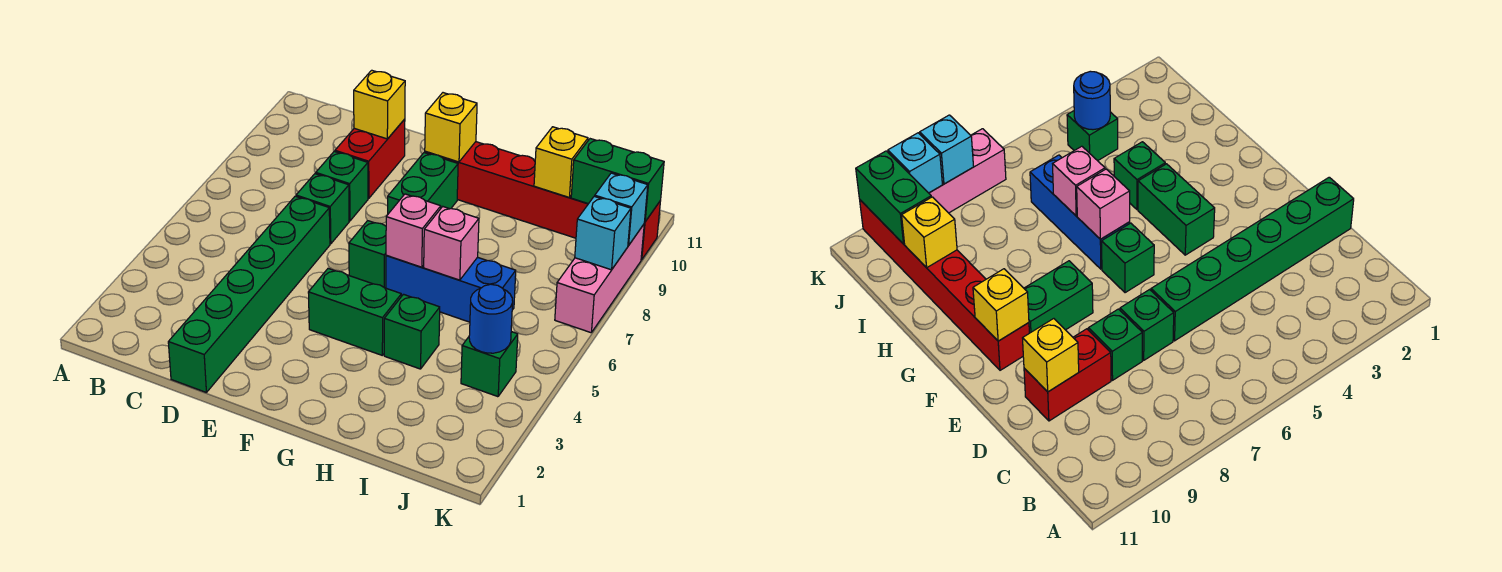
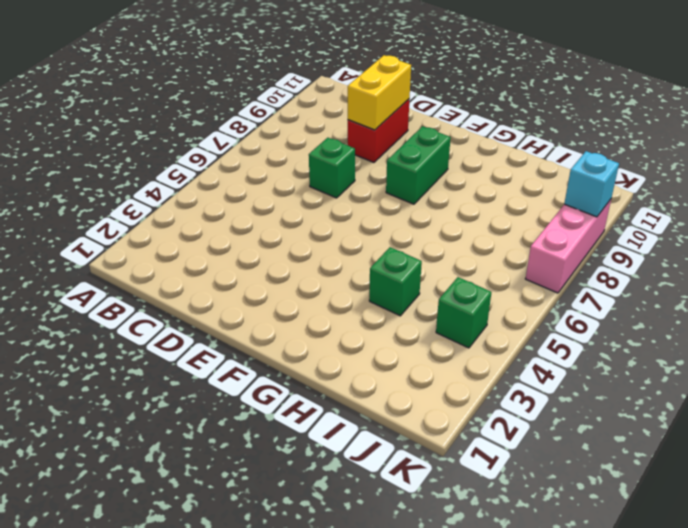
yellow brick D9:D10 level 2 -> yellow brick D10 level 2
none -> green brick D1:D6 level 1
none -> green brick D8 level 1
none -> green brick F4:G4 level 1

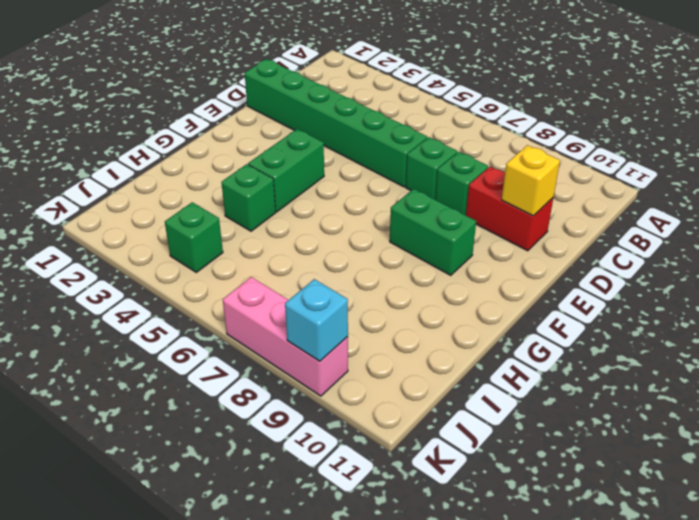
none -> green brick F6 level 1
none -> red brick F10:K10 level 1
none -> blue brick G6:I6 level 1

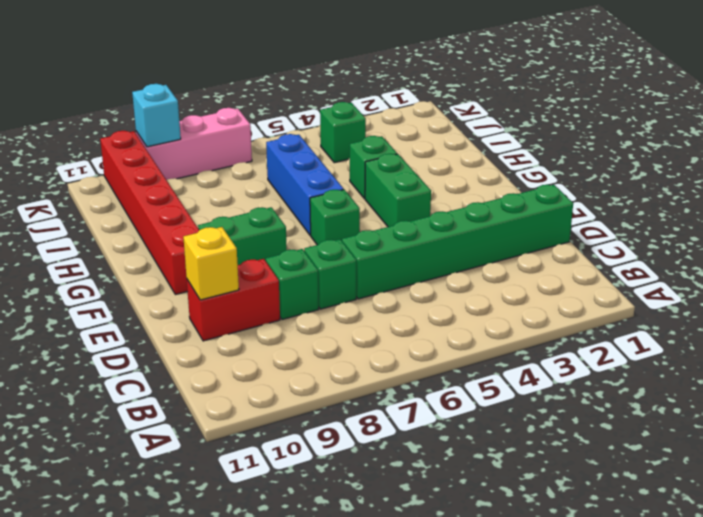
none -> yellow brick F10 level 2
none -> pink brick G6 level 2
none -> pink brick H6 level 2

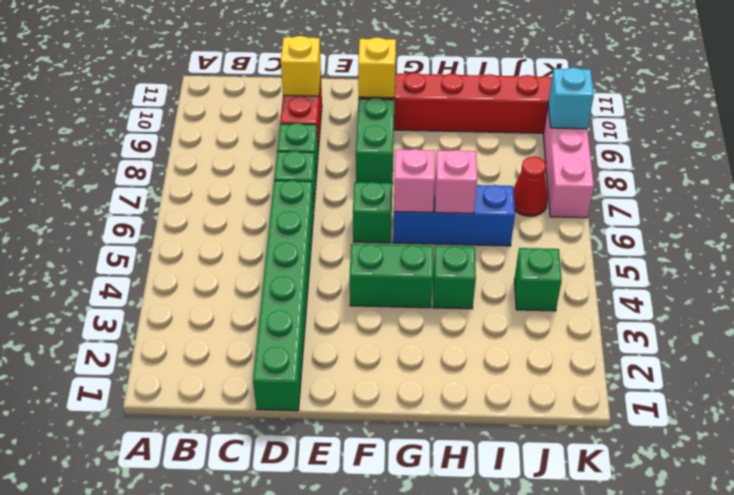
red cone J7 level 1 -> none
none -> yellow brick I10 level 2
none -> blue round brick J4 level 2
none -> green brick J10:K10 level 2

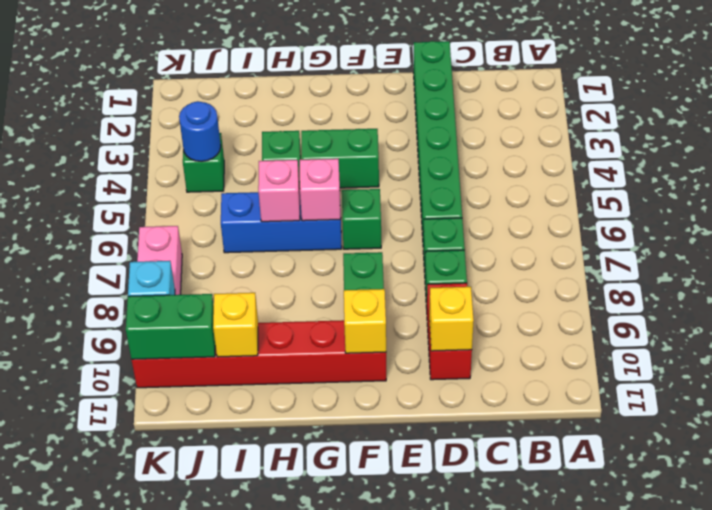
none -> cyan brick K8 level 2

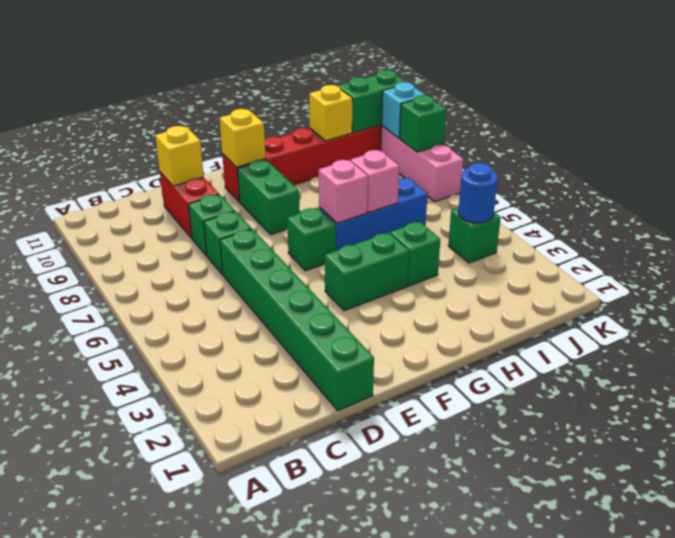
green brick K8 level 2 -> cyan brick K8 level 2

